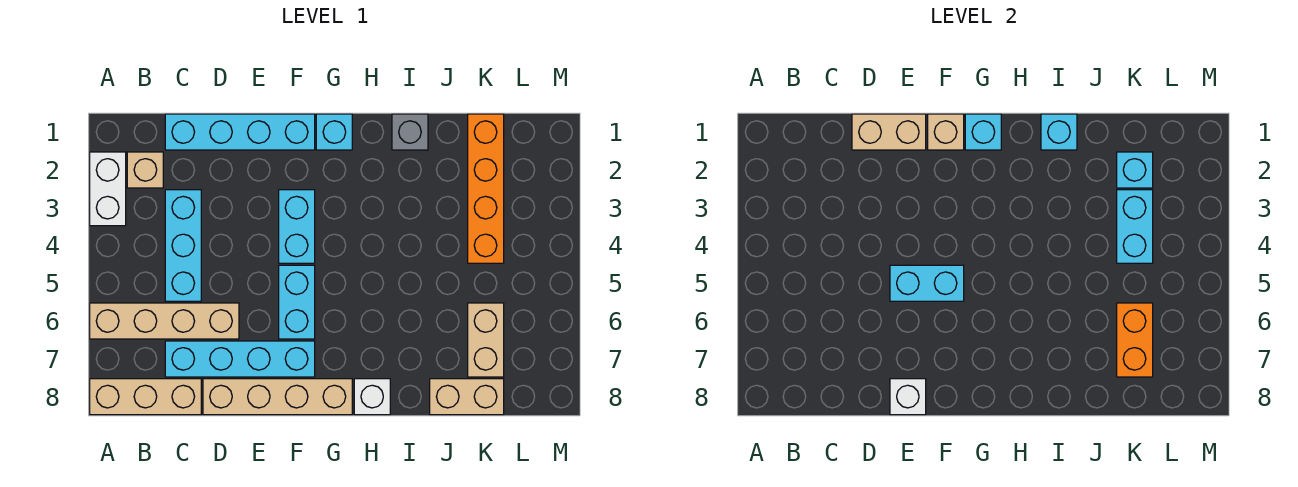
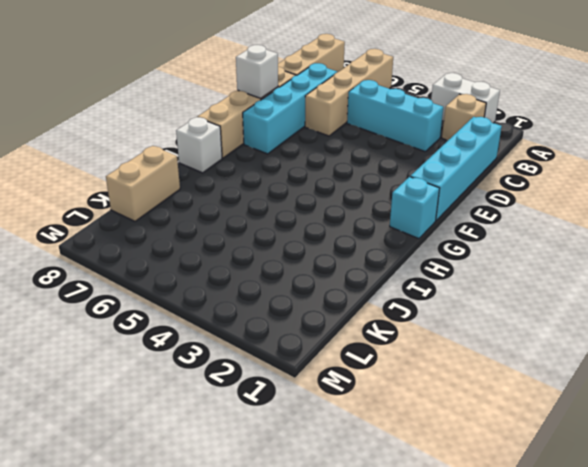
none -> cyan brick F3:F4 level 1
none -> cyan brick F5:F6 level 1
none -> grey brick I1 level 1

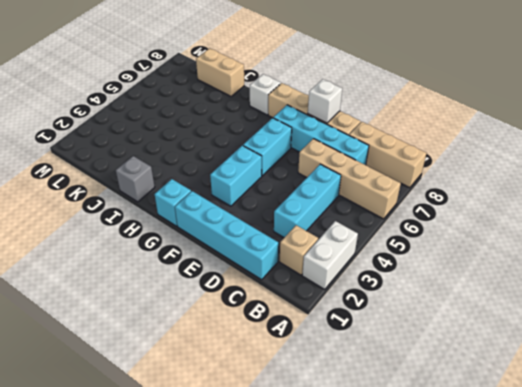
none -> orange brick K1:K4 level 1
none -> tan brick K6:K7 level 1
none -> tan brick D1:E1 level 2

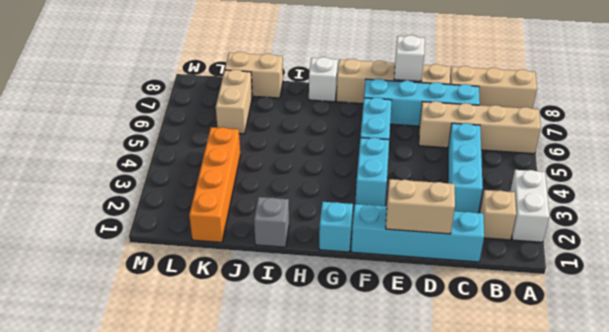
none -> cyan brick E5:F5 level 2
none -> tan brick F1 level 2
none -> cyan brick G1 level 2

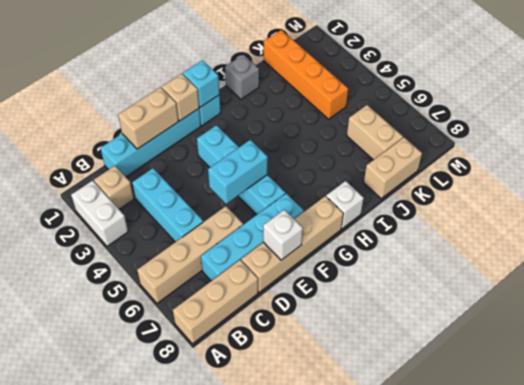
none -> cyan brick I1 level 2
none -> cyan brick K2 level 2
none -> cyan brick K3:K4 level 2

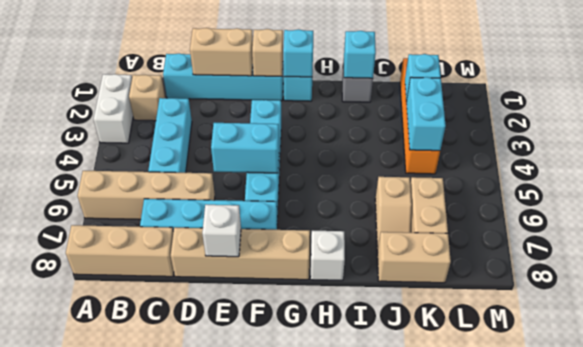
tan slope J6:J7 level 1 top 6 -> none
none -> orange brick K6:K7 level 2

